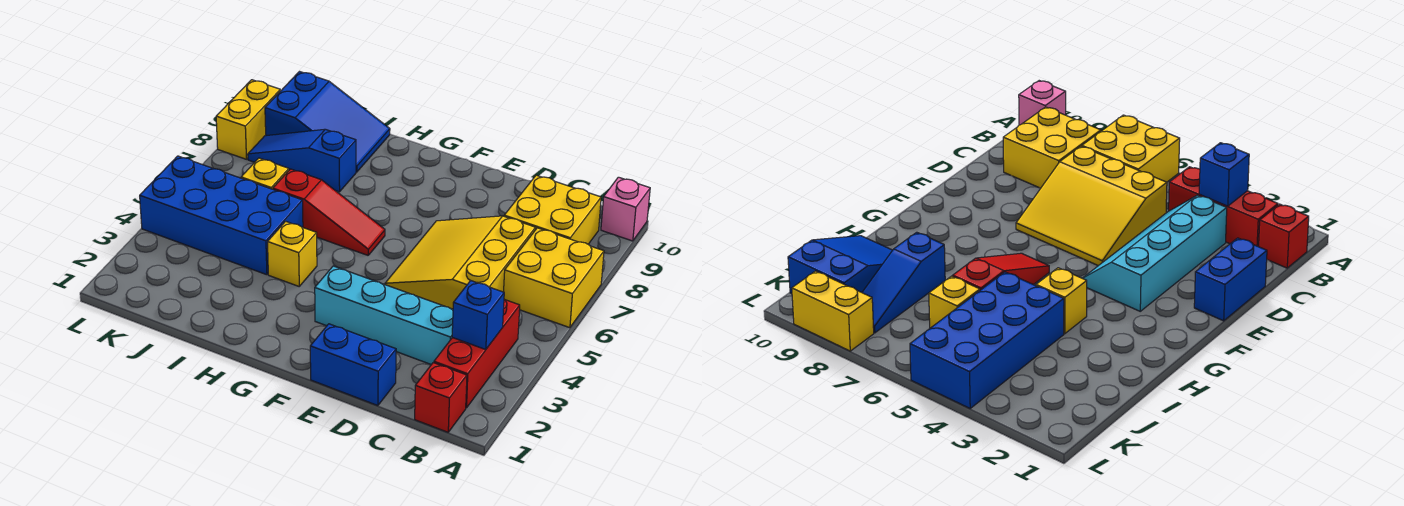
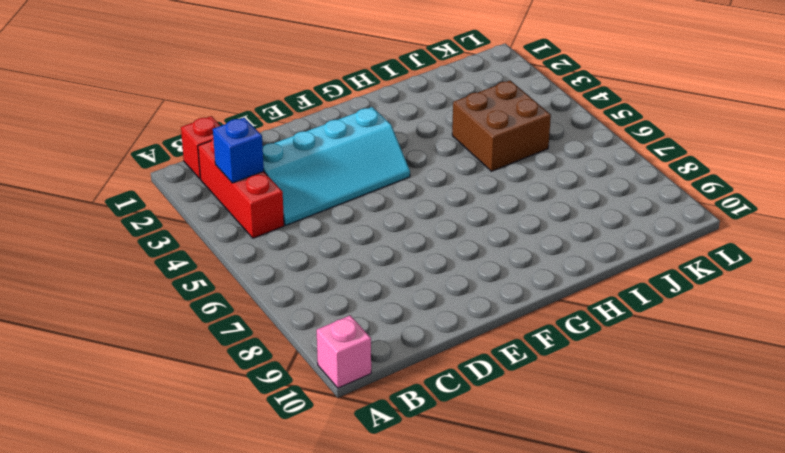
brown brick I4:J5 level 1 -> blue brick I4:L5 level 1
none -> yellow brick A6:B7 level 1
none -> yellow brick B8:C9 level 1
none -> yellow slope C5:E7 level 1 top C

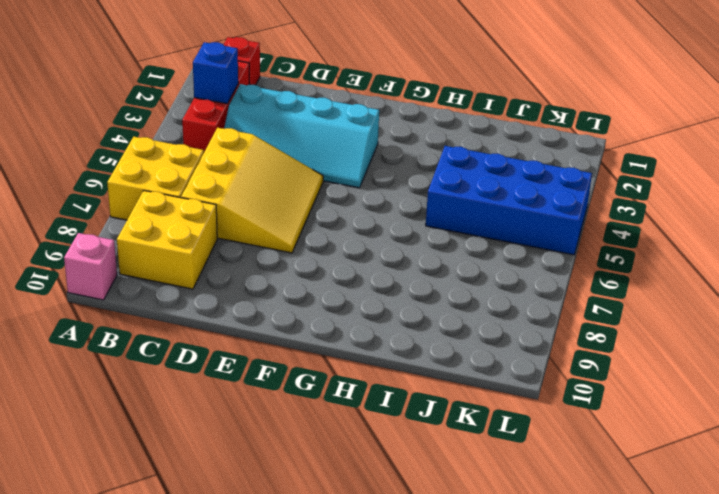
none -> blue brick D1:E1 level 1
none -> red slope G6:I6 level 1 top I
none -> yellow brick H4 level 1

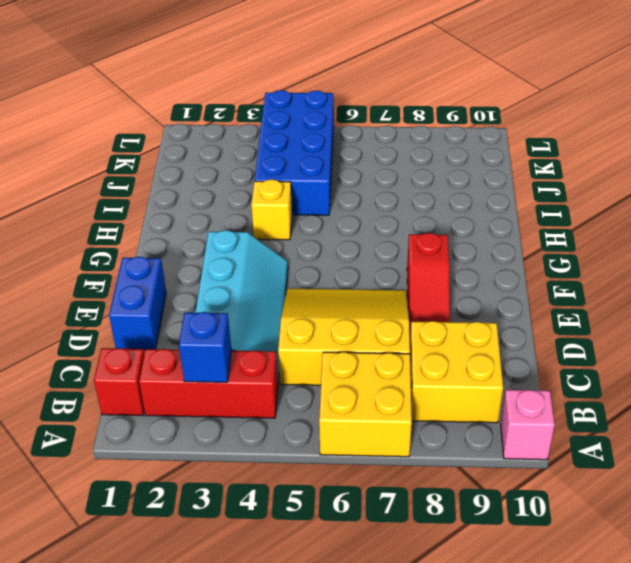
red slope D8:F8 level 1 top F -> red slope G6:I6 level 1 top I
none -> blue slope I8:K8 level 1 top I
none -> blue slope I9:K10 level 1 top K
none -> yellow brick J6 level 1

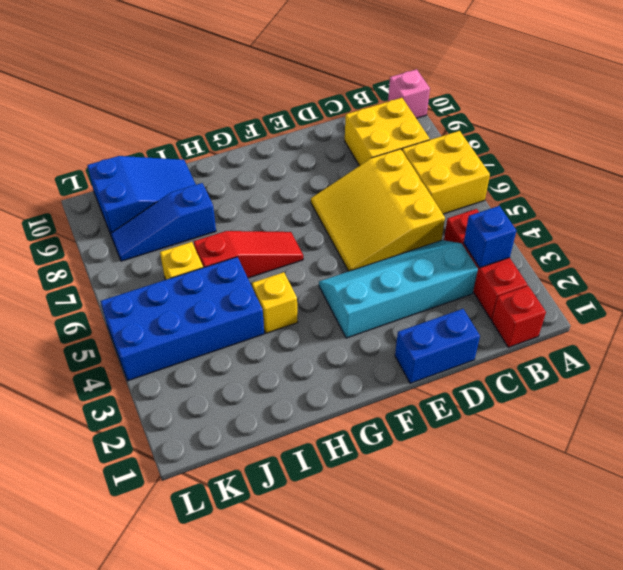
none -> yellow brick L8:L9 level 1

